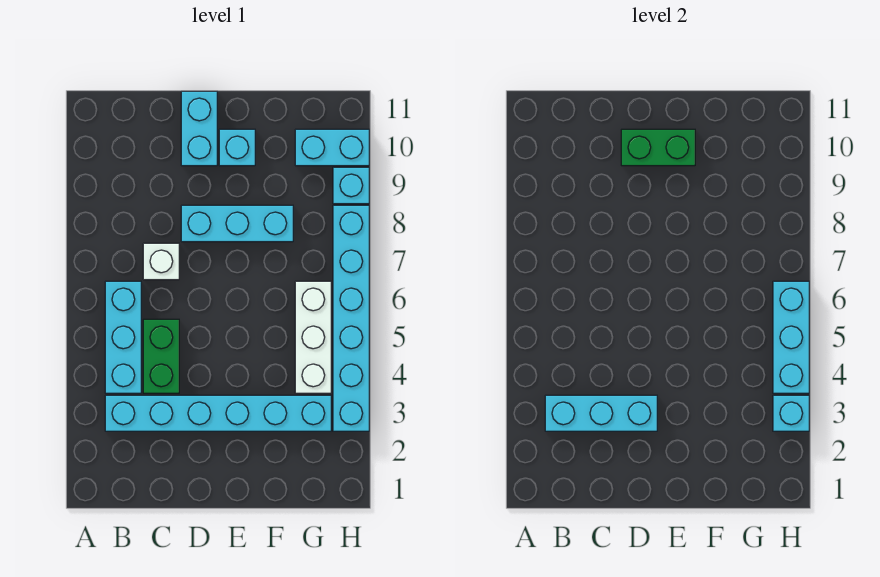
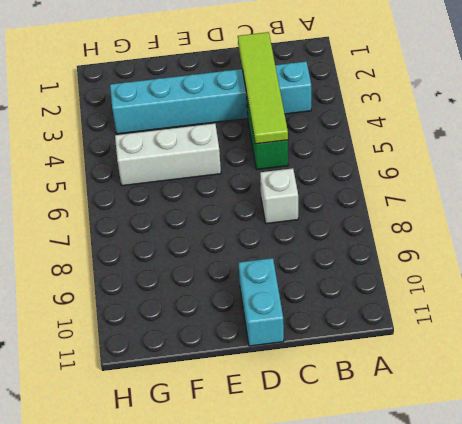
lime tile C2:C5 level 2 -> cyan brick B3:D3 level 2
white brick E5:G5 level 1 -> white brick G4:G6 level 1
none -> cyan brick B4:B6 level 1
none -> cyan brick D8:F8 level 1
none -> cyan brick E10 level 1

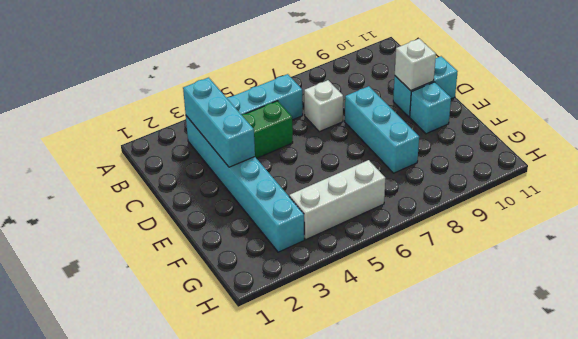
white brick D10 level 2 -> green brick D10:E10 level 2
none -> cyan brick G10:H10 level 1
none -> cyan brick H3:H8 level 1
none -> cyan brick H9 level 1

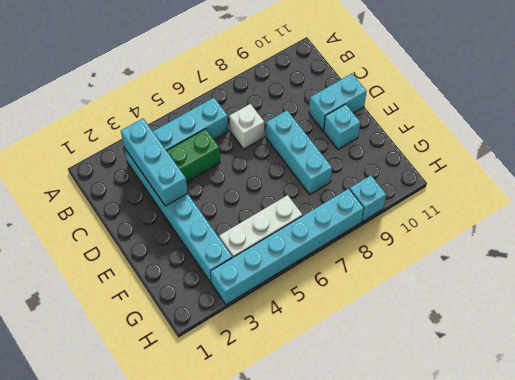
none -> cyan brick G10:H10 level 1
none -> green brick D10:E10 level 2
none -> cyan brick H3 level 2

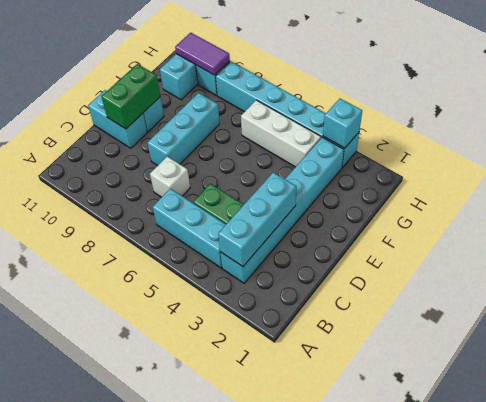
purple tile H9:H10 level 2 -> none
none -> cyan brick H4:H6 level 2

